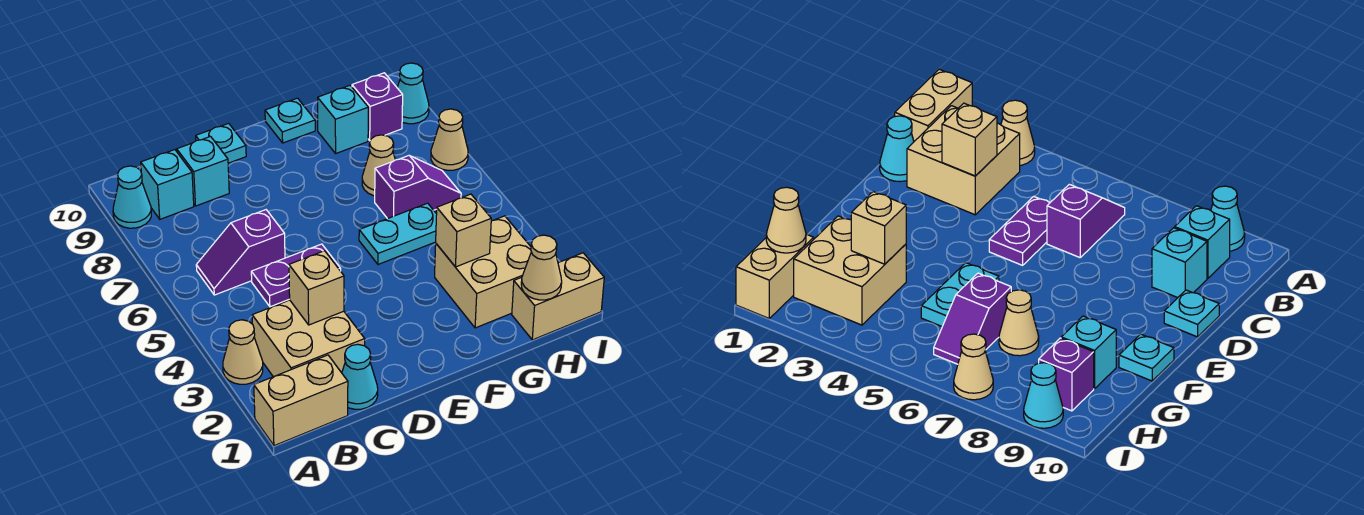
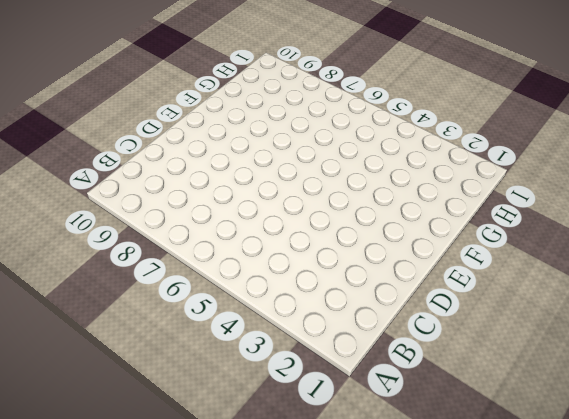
none -> tan brick A1:B1 level 1
none -> tan cone A3 level 1
none -> cyan cone A9 level 1

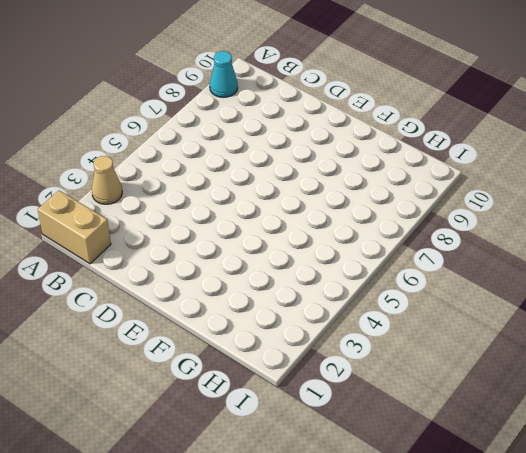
none -> tan brick B2:C3 level 1
none -> purple slope B6:C6 level 1 top C
none -> cyan brick B9 level 1

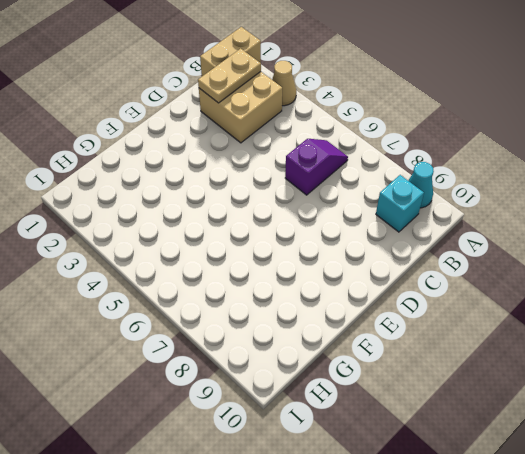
tan plate B2:C2 level 2 -> none
none -> cyan cone C1 level 1
none -> purple plate C5:D5 level 1
none -> cyan brick C9 level 1

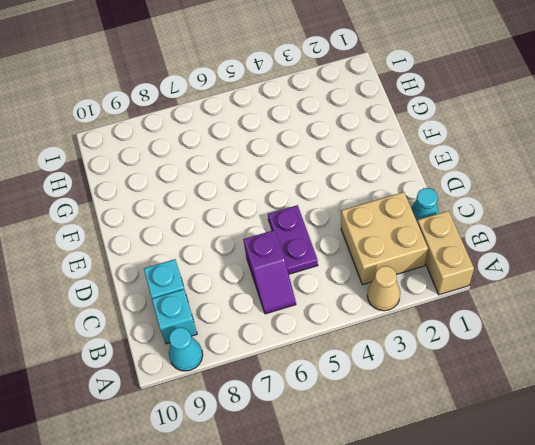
none -> cyan plate D10 level 1
none -> cyan plate F5:G5 level 1
none -> cyan plate F10 level 1

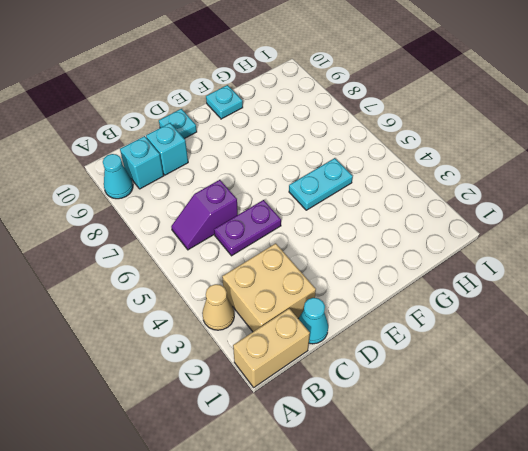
none -> tan brick G2:H3 level 1
none -> purple slope G6:H6 level 1 top G
none -> tan cone G7 level 1

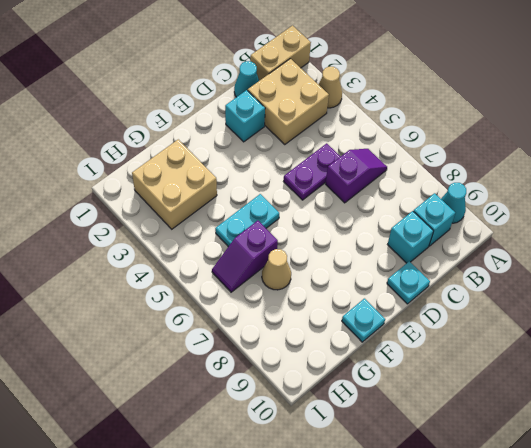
cyan brick D2 level 1 -> cyan brick G9 level 1
none -> tan brick H1:I1 level 1
none -> purple brick H9 level 1
none -> tan cone I7 level 1

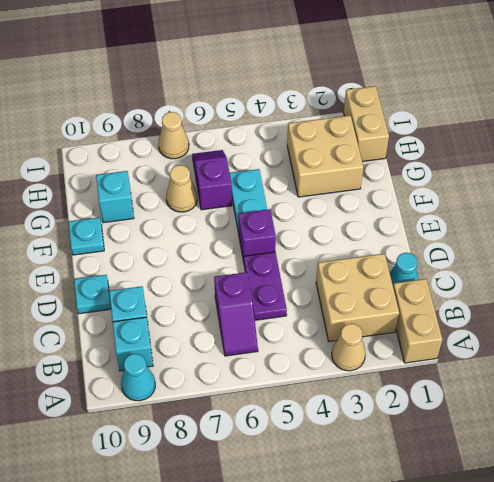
purple brick E5 level 1 -> purple brick H9 level 1
none -> cyan cone I9 level 1
none -> tan brick C3 level 2
none -> tan brick G3 level 2

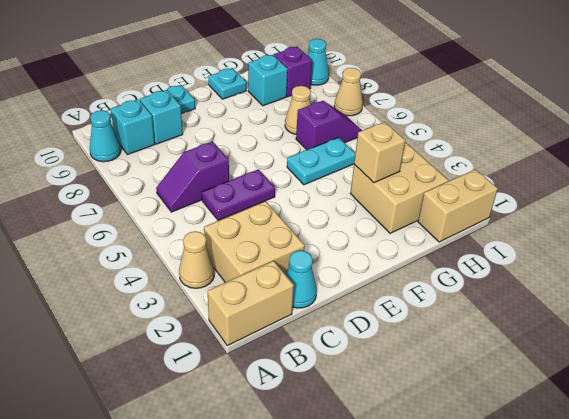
none -> tan brick C3 level 2
none -> tan cone H1 level 2

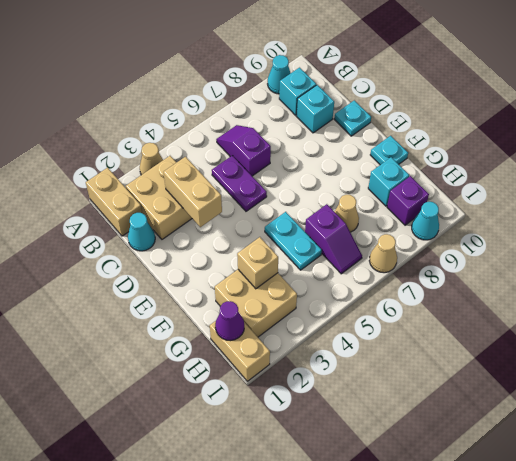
tan brick C3:D3 level 2 -> tan brick C3 level 2
purple cone H1 level 2 -> tan cone H1 level 2

